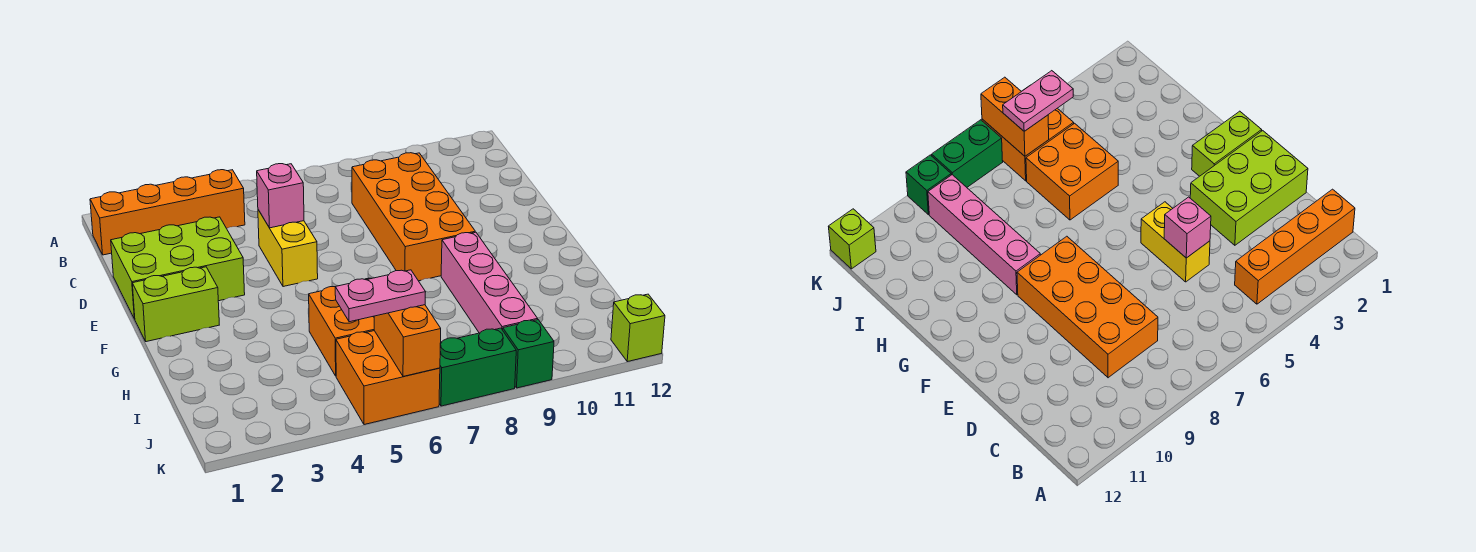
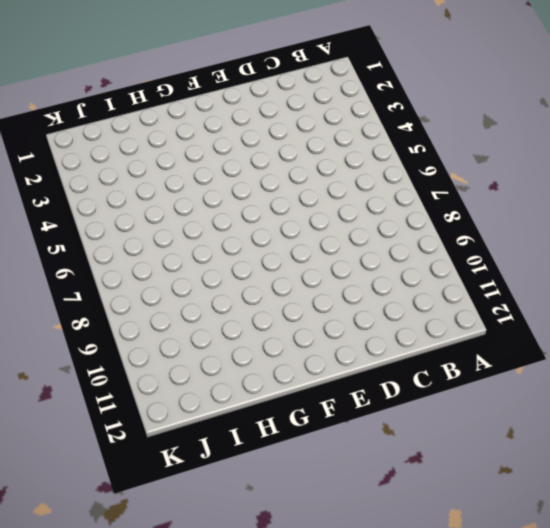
none -> orange brick B1:B4 level 1
none -> orange brick C8:F9 level 1
none -> lime brick D1:E3 level 1

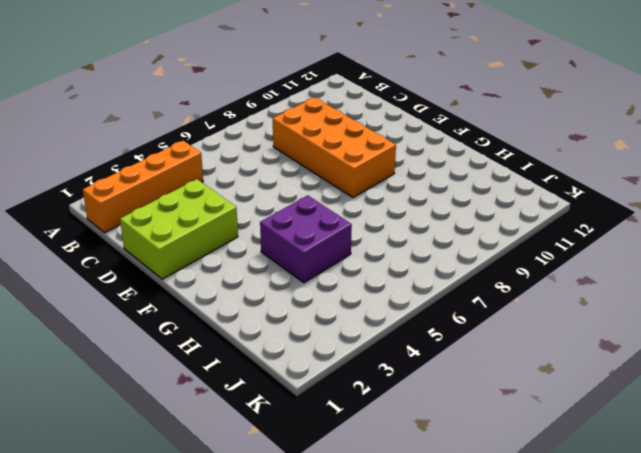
purple brick G4:H5 level 1 -> orange brick H5:I6 level 1
none -> yellow brick D5:E5 level 1
none -> lime brick F1:F2 level 1
none -> pink brick G9:J9 level 1

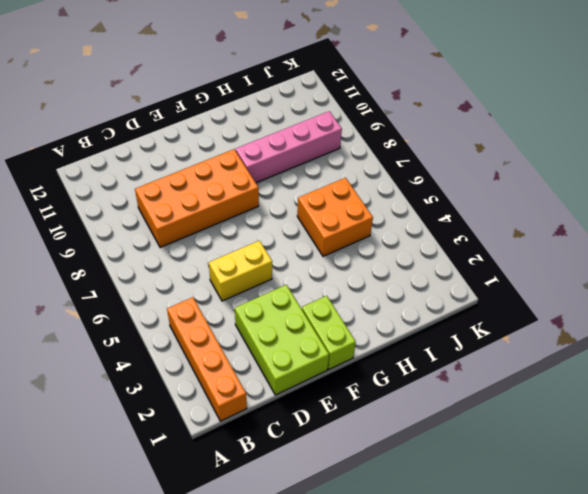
none -> orange brick J5:K6 level 1
none -> green brick K7:K8 level 1
none -> green brick K9 level 1

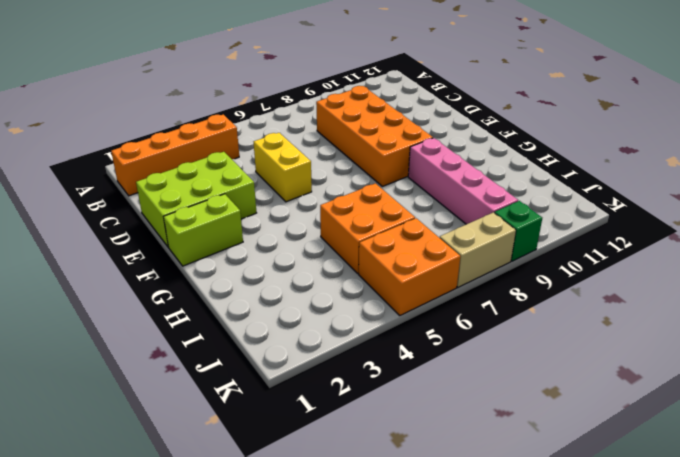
tan brick K7:K8 level 1 -> green brick K7:K8 level 1
none -> lime brick K12 level 1
none -> pink brick D5 level 2
none -> orange brick J6:K6 level 2

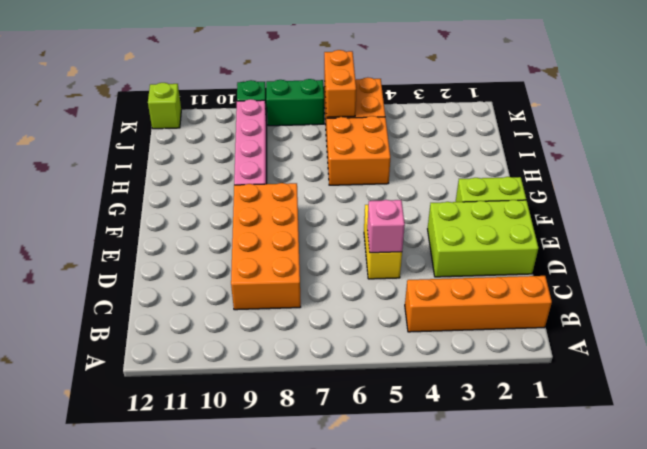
none -> pink plate J5:J6 level 3

